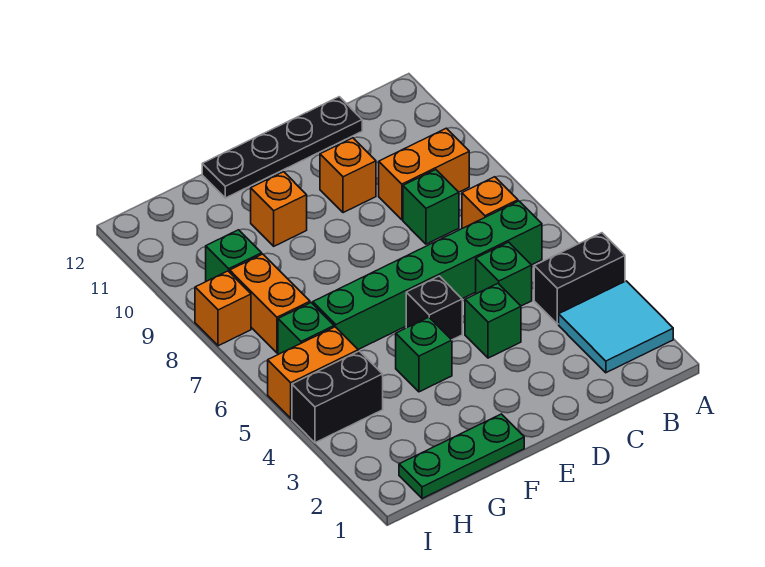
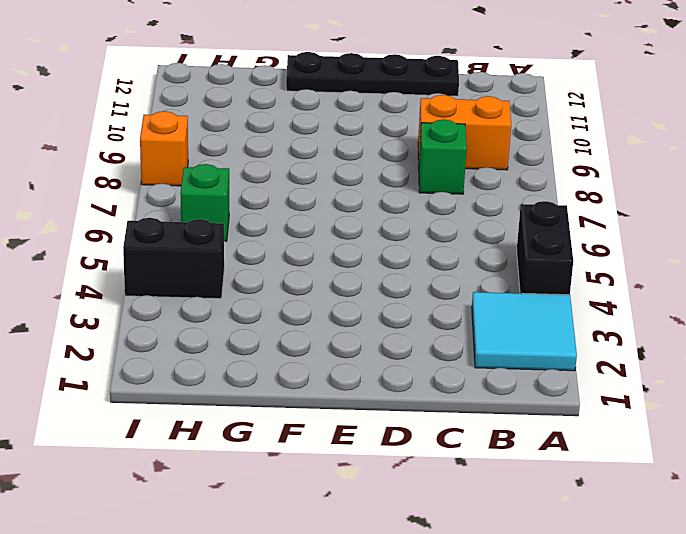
black brick A4:A5 level 1 -> black brick A4:B4 level 1
none -> green brick B6:G6 level 1
none -> orange brick B7 level 1
none -> green brick C5 level 1

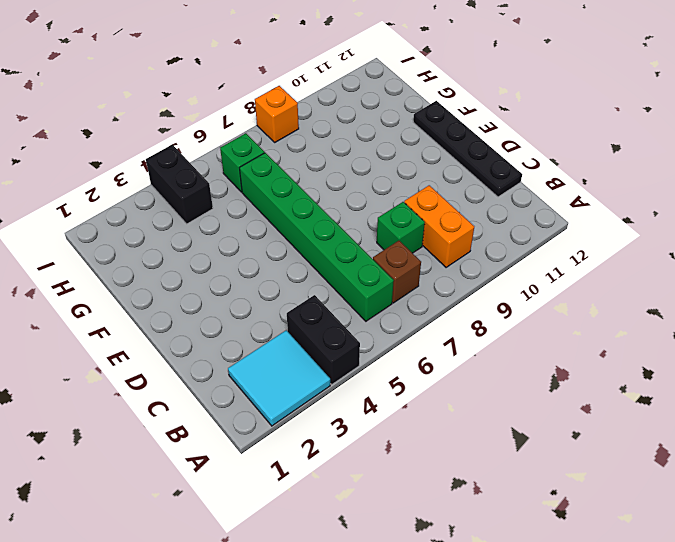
brown brick B7 level 1 -> orange brick B7 level 1
none -> green brick C5 level 1
none -> green brick D4 level 1
none -> orange brick D10 level 1

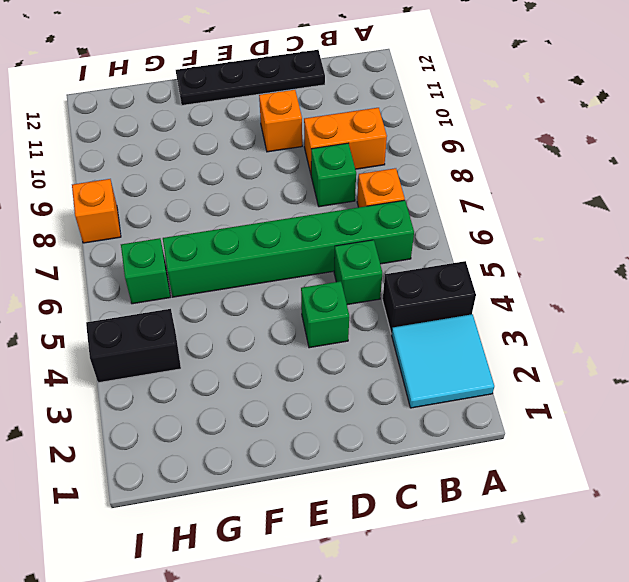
none -> black brick E5 level 1
none -> green plate F1:H1 level 1
none -> green brick F4 level 1

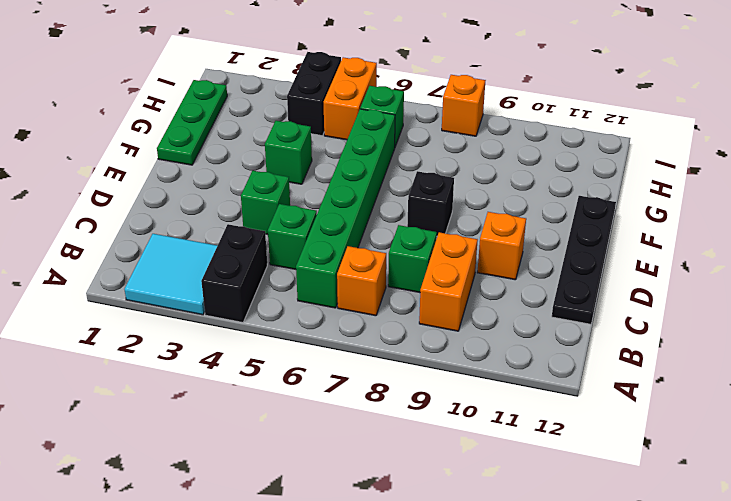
black brick E8 level 1 -> black brick E5 level 1
none -> orange brick F10 level 1
none -> orange brick H7:H8 level 1
none -> green brick H9 level 1

